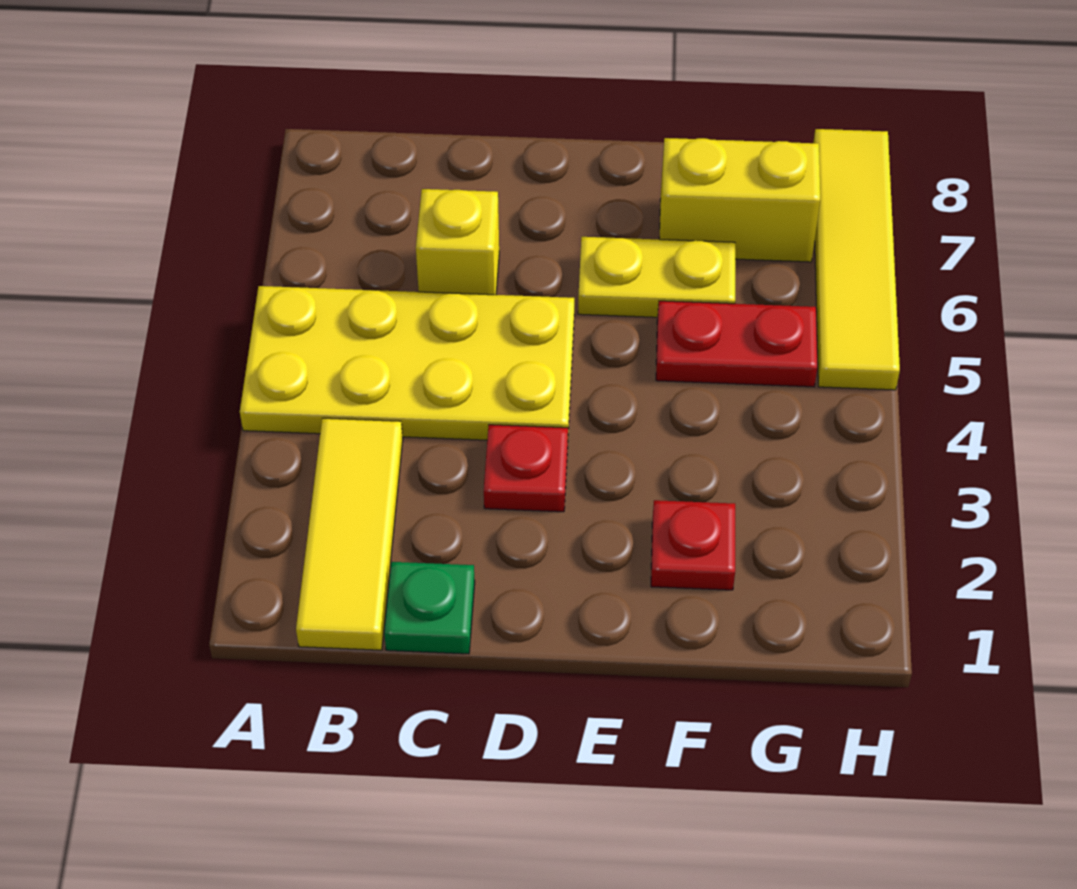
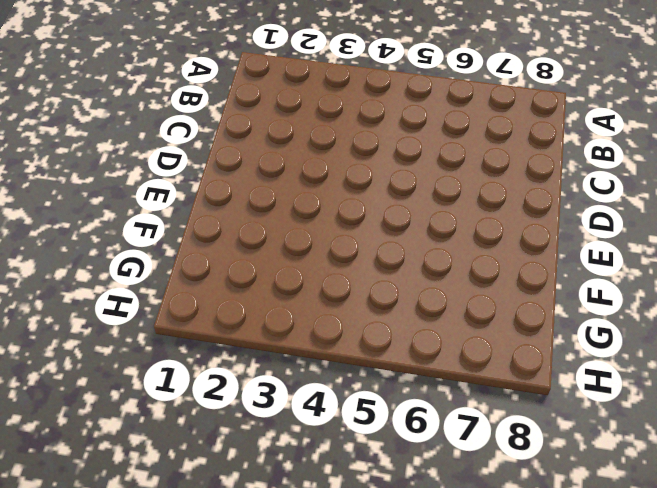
none -> yellow plate A4:D5 level 1
none -> yellow tile B1:B3 level 1

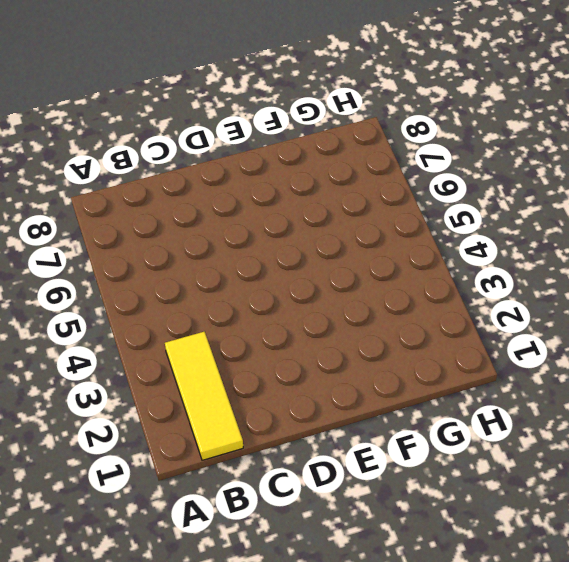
none -> yellow plate A4:D5 level 1
none -> green plate C1 level 1

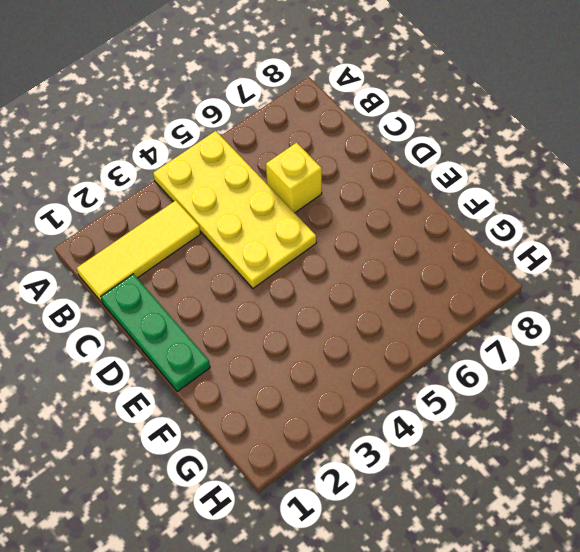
green plate C1:E1 level 1 -> green plate C1 level 1
none -> red plate D3 level 1
none -> yellow plate E6:F6 level 1

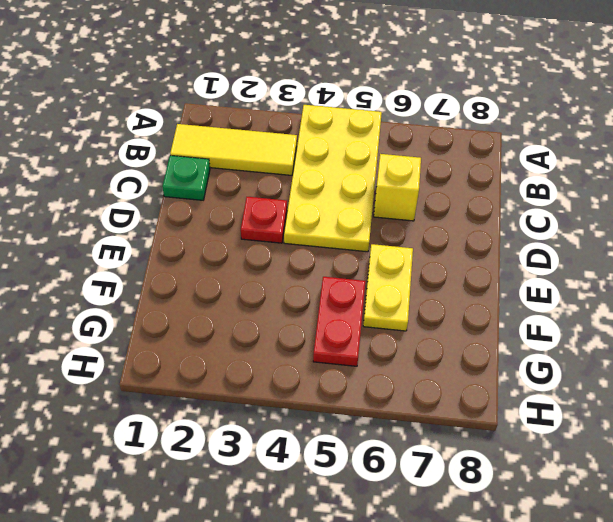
none -> red plate F2 level 1
none -> yellow brick F7:G7 level 1

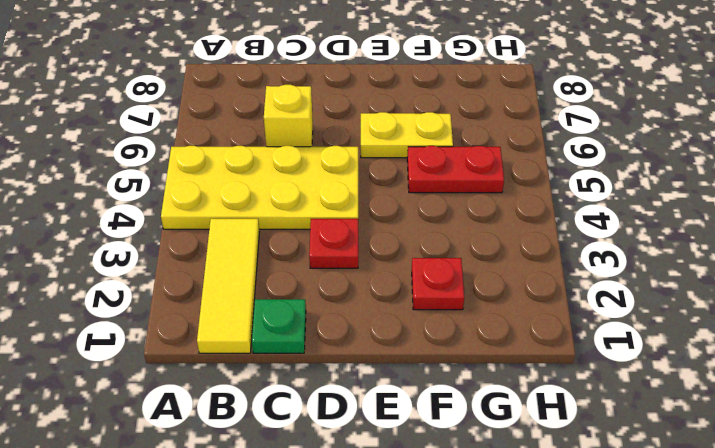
none -> yellow brick F7:G7 level 1
none -> yellow tile H5:H8 level 1

